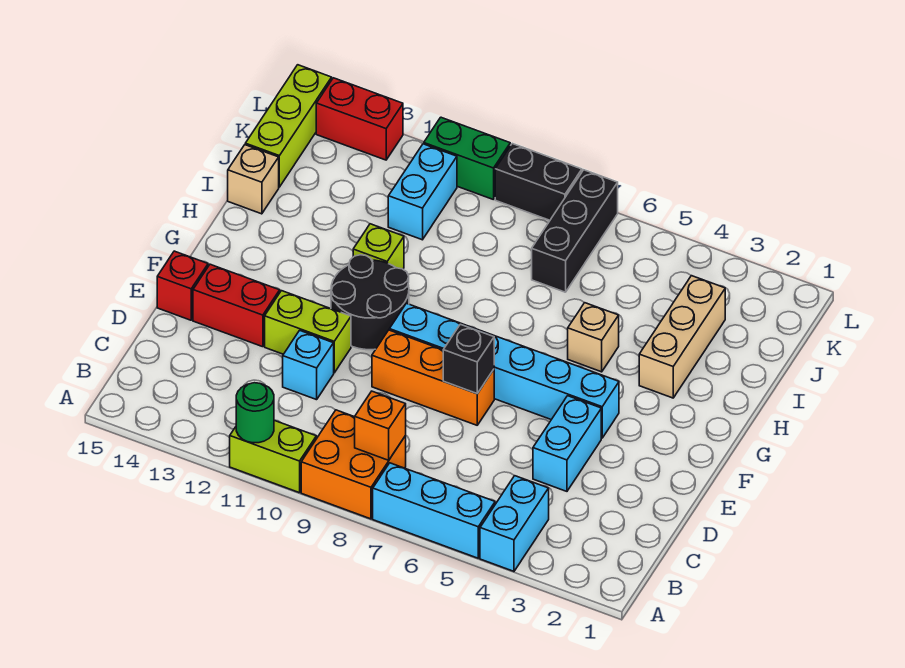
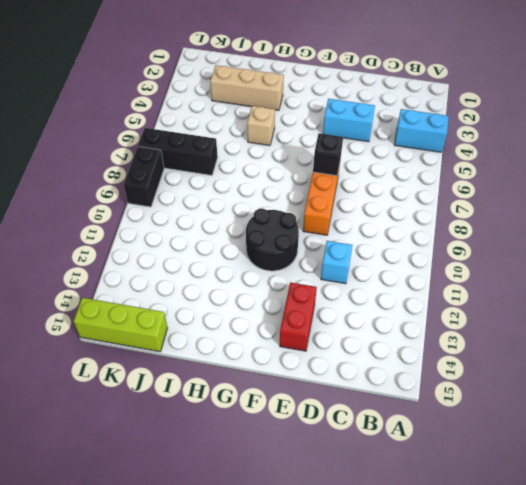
none -> cyan brick A5:A7 level 1
none -> orange brick A8:B9 level 1
none -> lime brick A10:A11 level 1

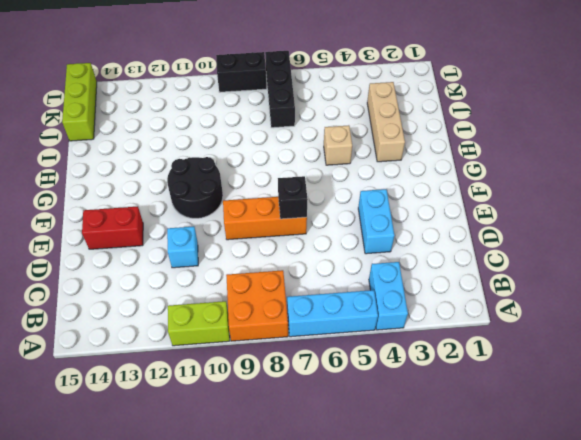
none -> lime brick E11:E12 level 1
none -> red brick E15 level 1
none -> cyan brick F4:F9 level 1

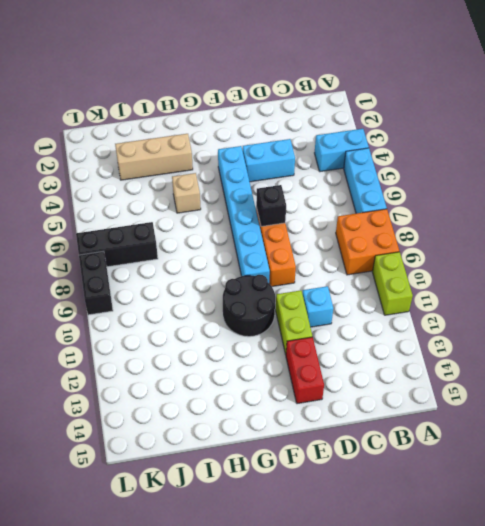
none -> red brick E15 level 1
none -> lime brick H11 level 1
none -> tan brick I15 level 1

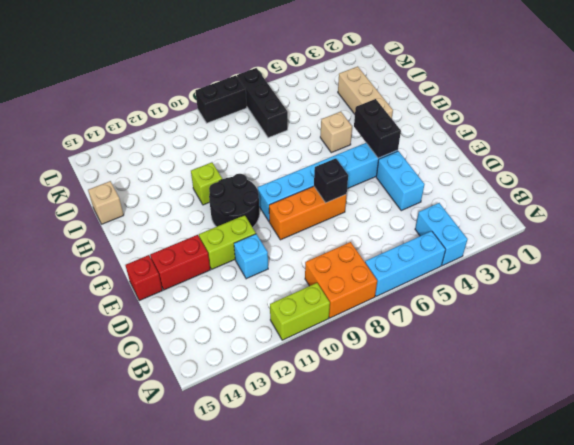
black brick F4:G4 level 2 -> none
none -> cyan brick J11:K11 level 1
none -> lime brick J15:L15 level 1
none -> green brick L10:L11 level 1

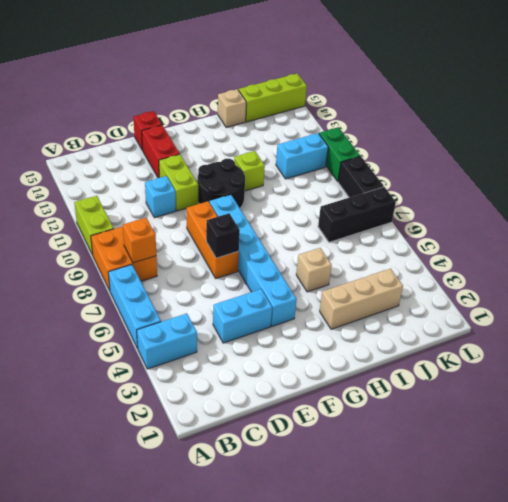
none -> red brick L13:L14 level 1
none -> green round brick A11 level 2

